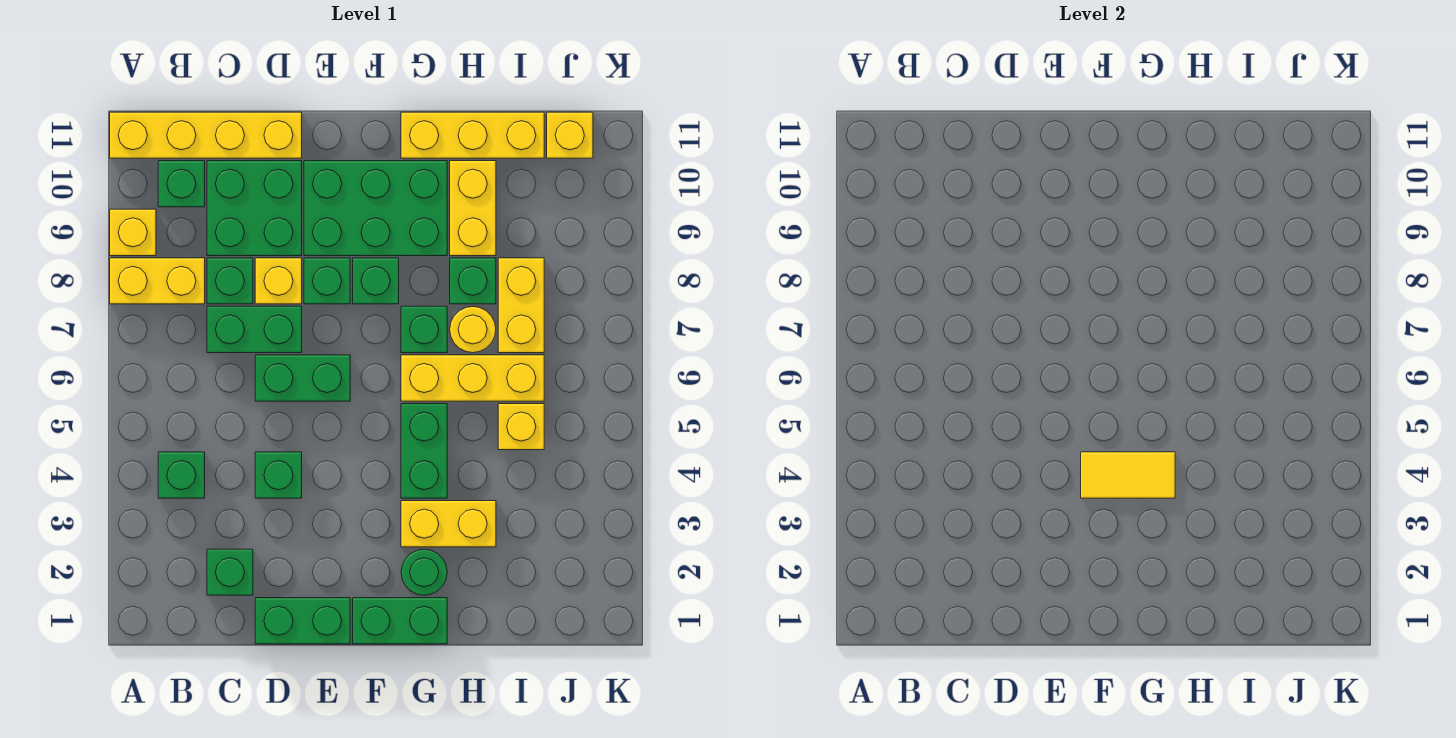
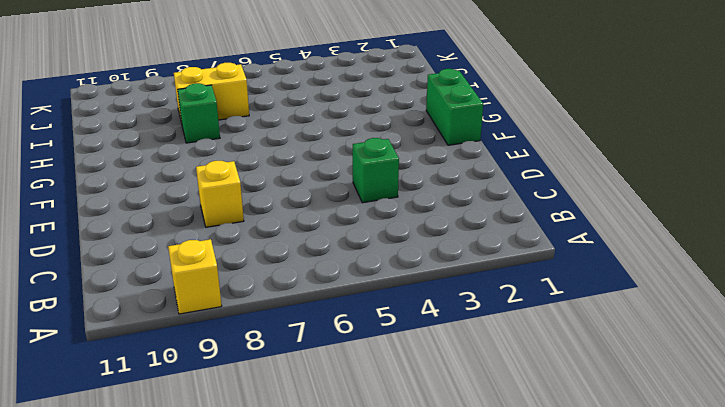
none -> yellow brick A8:B8 level 1
none -> yellow brick A11:D11 level 1
none -> green brick B4 level 1
none -> green brick B10 level 1

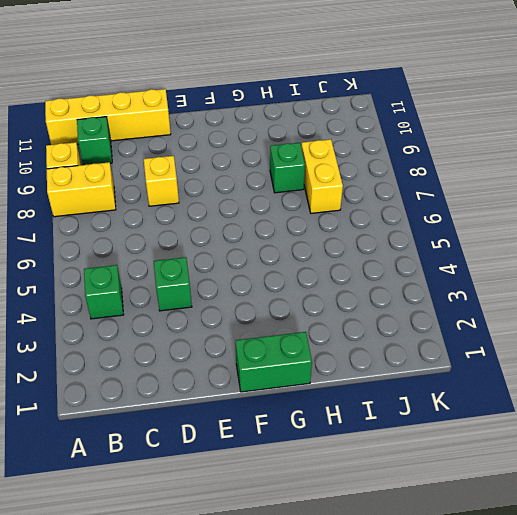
none -> green brick C2 level 1
none -> green brick C7:D7 level 1
none -> green brick C8 level 1
none -> green brick C9:D10 level 1

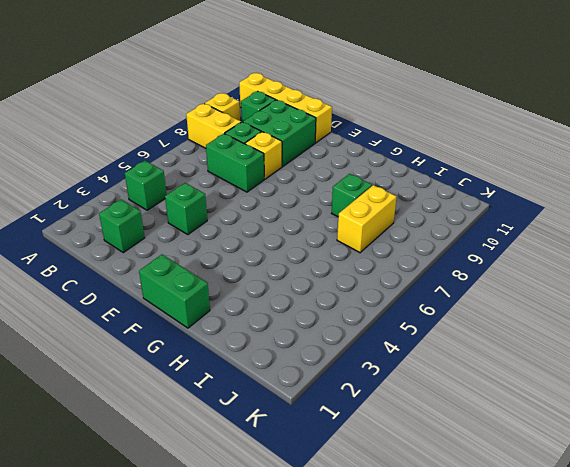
none -> green brick D1:E1 level 1
none -> green brick D6:E6 level 1
none -> green brick E8 level 1
none -> green brick E9:G10 level 1

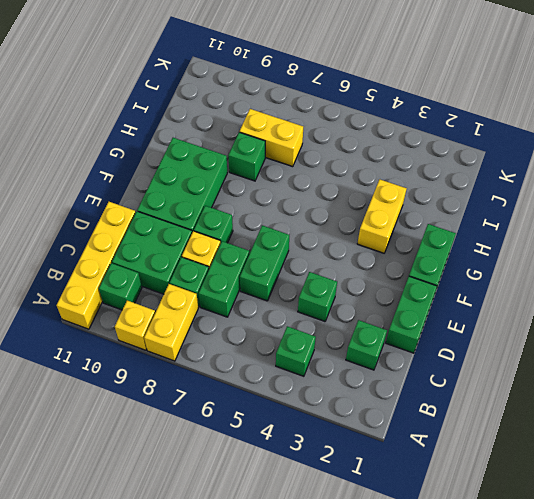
none -> green brick F8 level 1
none -> green round brick G2 level 1
none -> green brick G4:G5 level 1
none -> yellow brick G6:I6 level 1

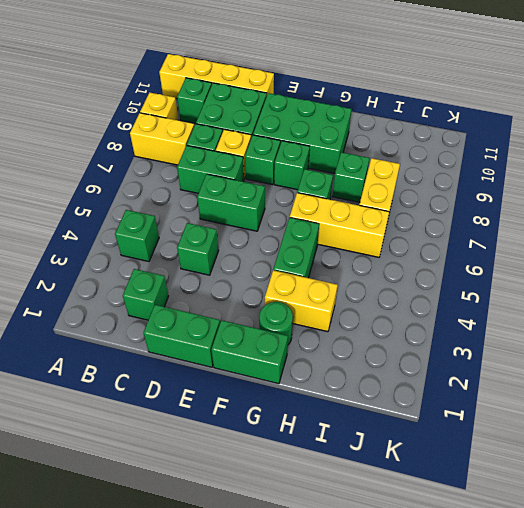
none -> yellow brick G11:I11 level 1
none -> yellow round brick H7 level 1
none -> yellow brick H9:H10 level 1
none -> yellow brick I5 level 1

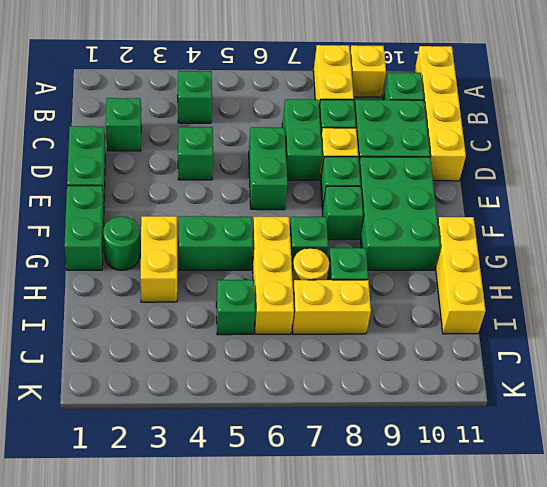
green brick I5 level 1 -> yellow brick I5 level 1
none -> yellow brick H9:H10 level 1
none -> yellow brick J11 level 1
none -> yellow tile F4:G4 level 2

